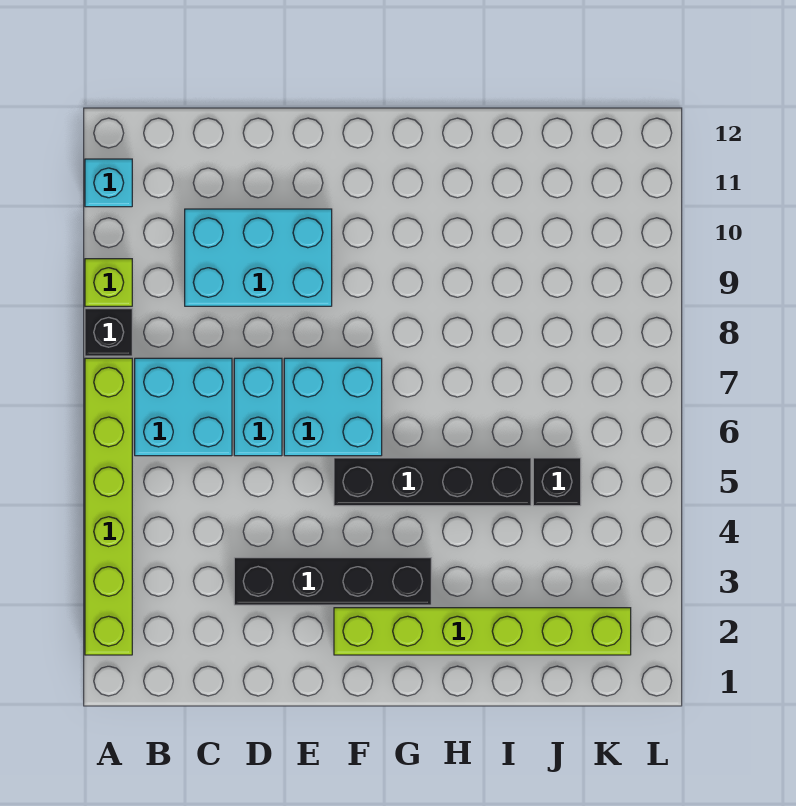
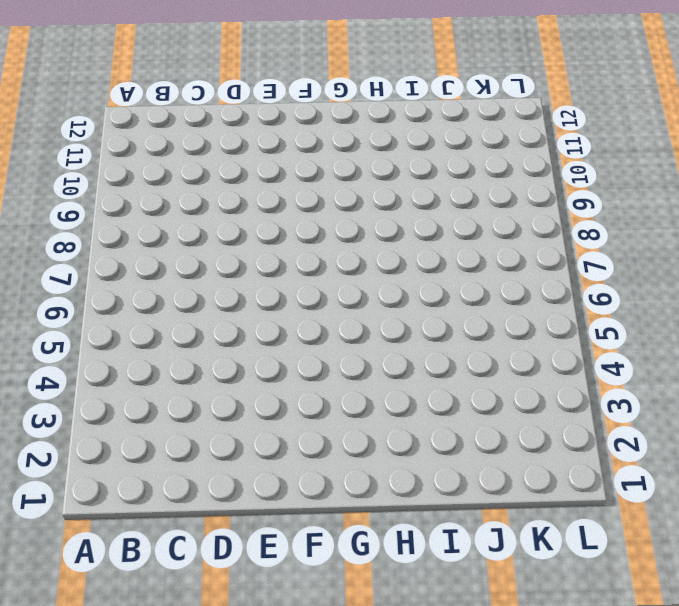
none -> lime brick A2:A7 level 1
none -> black brick A8 level 1
none -> lime brick A9 level 1

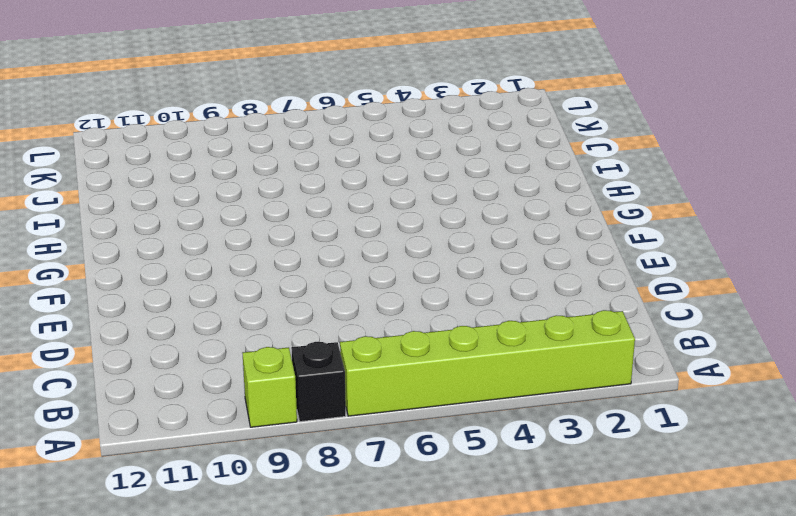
none -> cyan brick A11 level 1
none -> cyan brick B6:C7 level 1
none -> cyan brick C9:E10 level 1

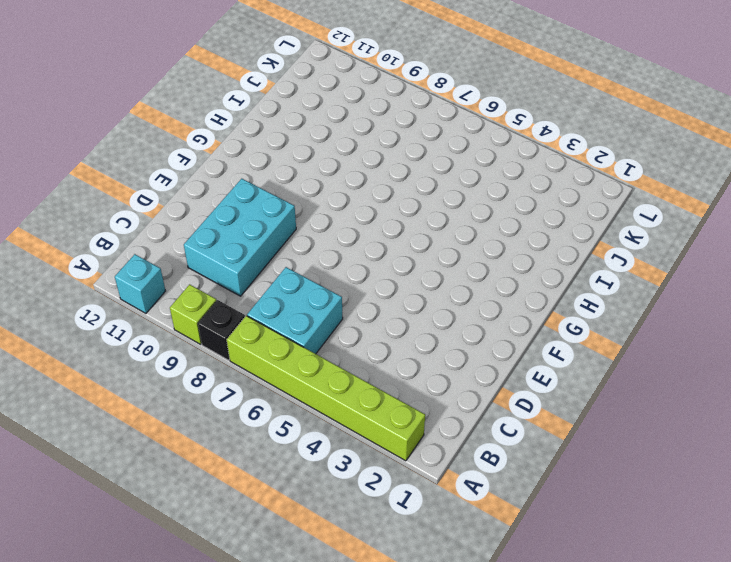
none -> black brick D3:G3 level 1
none -> cyan brick D6:D7 level 1
none -> cyan brick E6:F7 level 1

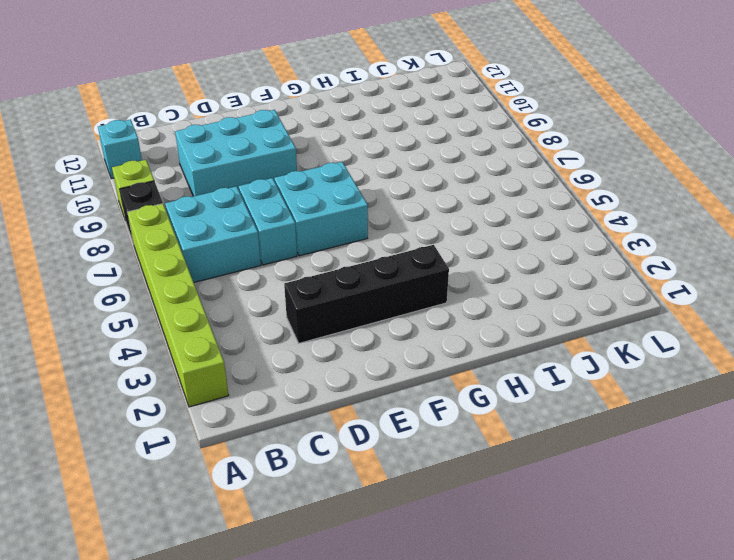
none -> lime brick F2:K2 level 1
none -> black brick F5:I5 level 1
none -> black brick J5 level 1

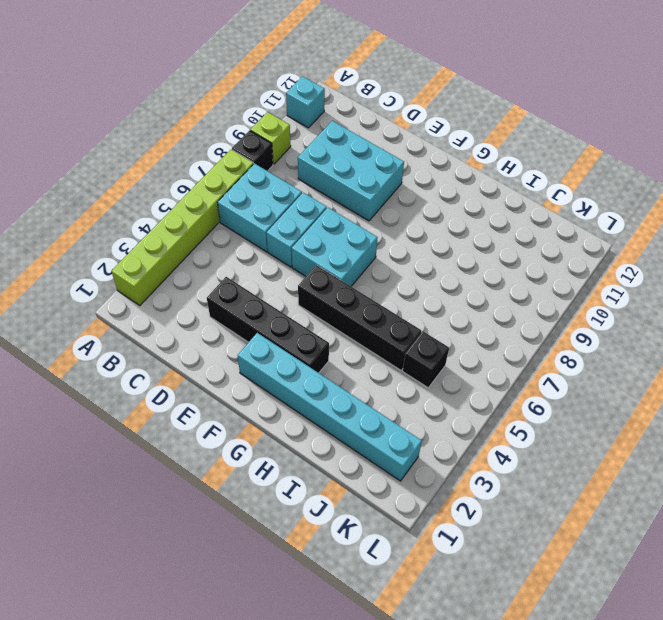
cyan brick F2:K2 level 1 -> lime brick F2:K2 level 1

